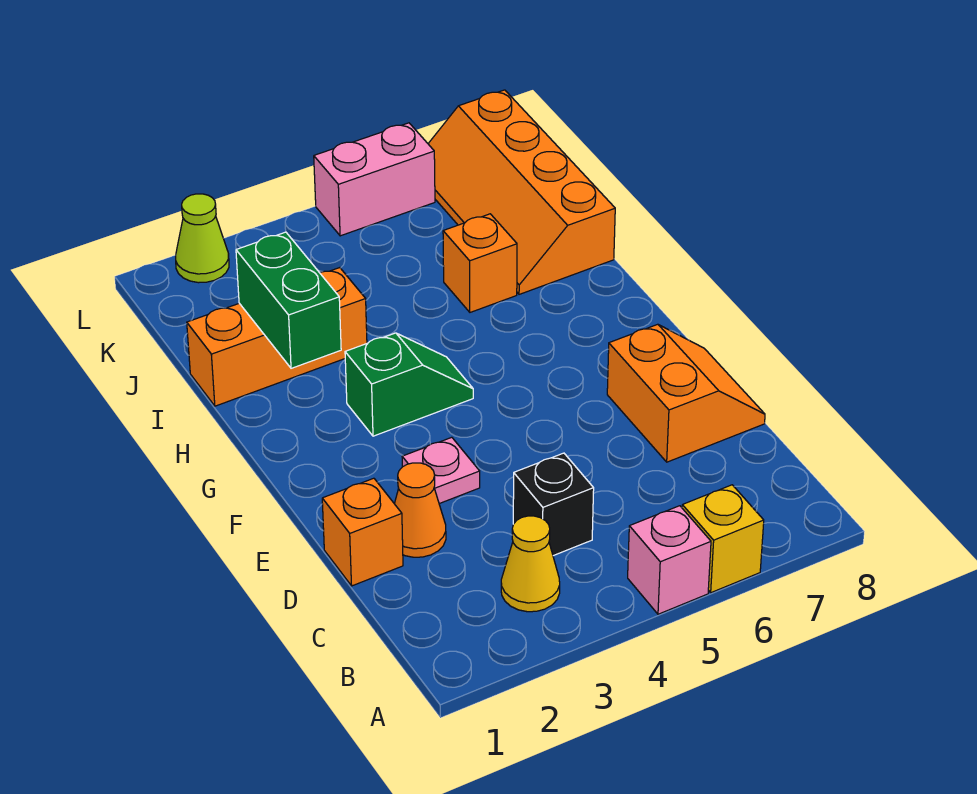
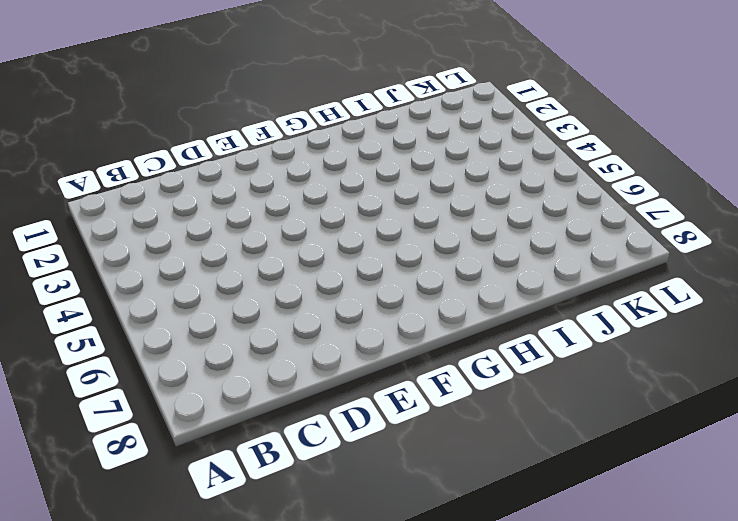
none -> pink brick A5 level 1
none -> yellow brick A6 level 1
none -> yellow cone B3 level 1

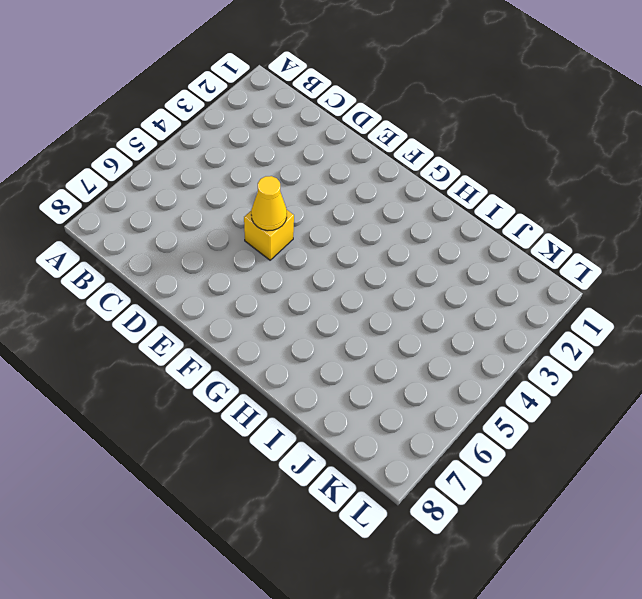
yellow brick E5 level 1 -> yellow brick A6 level 1
yellow cone E5 level 2 -> yellow cone B3 level 1
none -> pink brick A5 level 1
none -> black brick C4 level 1
none -> orange brick D1 level 1

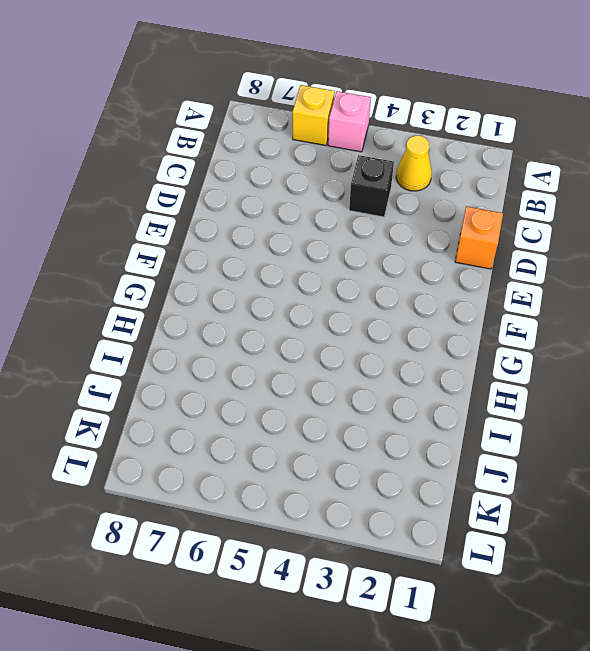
none -> orange cone D2 level 1
none -> orange slope D7:E8 level 1 top 7
none -> pink plate E3 level 1

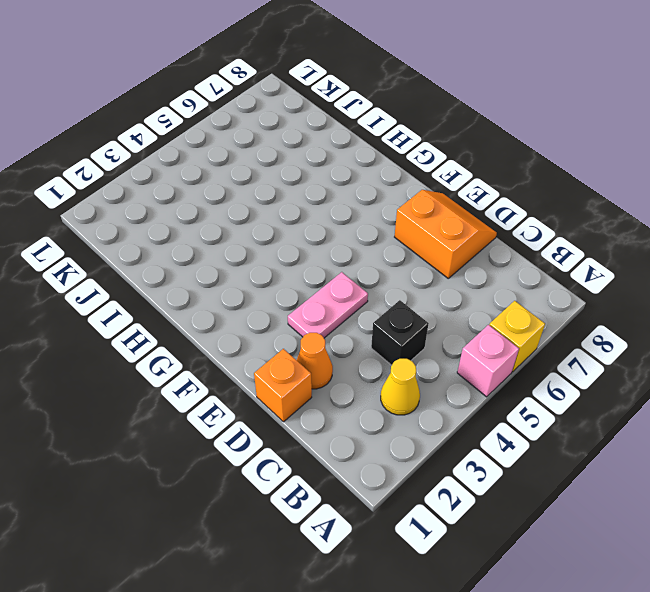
pink plate E3:E4 level 1 -> pink plate E3 level 1
none -> green slope G3:G4 level 1 top 3
none -> orange brick I1:I3 level 1
none -> orange brick I6 level 1

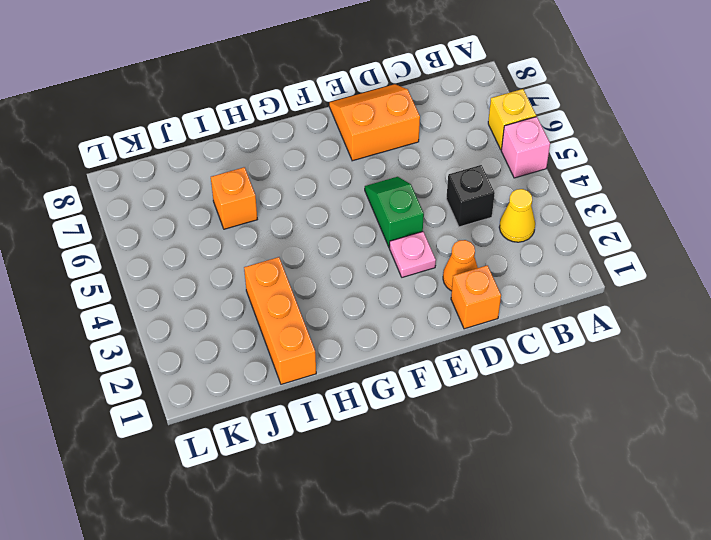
green slope E4:E5 level 1 top 4 -> green slope G3:G4 level 1 top 3
none -> orange slope I7:L8 level 1 top 8
none -> lime cone L2 level 1
none -> pink brick L5:L6 level 1

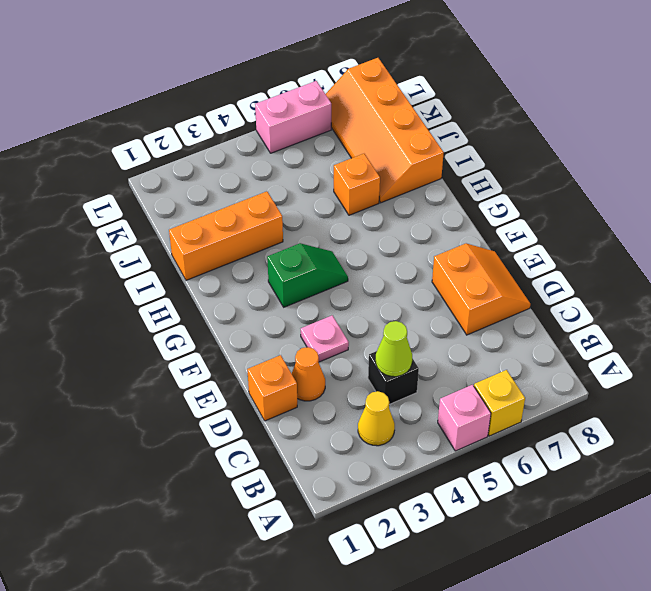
lime cone C4 level 2 -> lime cone L2 level 1
none -> green brick H2:I2 level 2

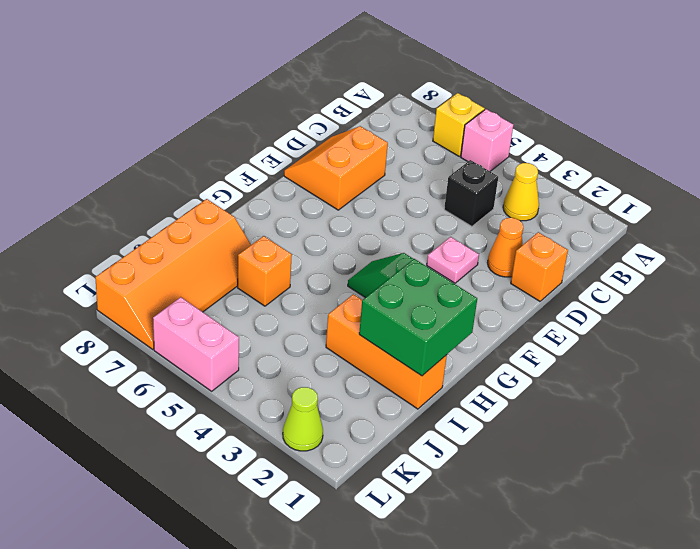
green brick H1:I2 level 2 -> green brick H2:I2 level 2

